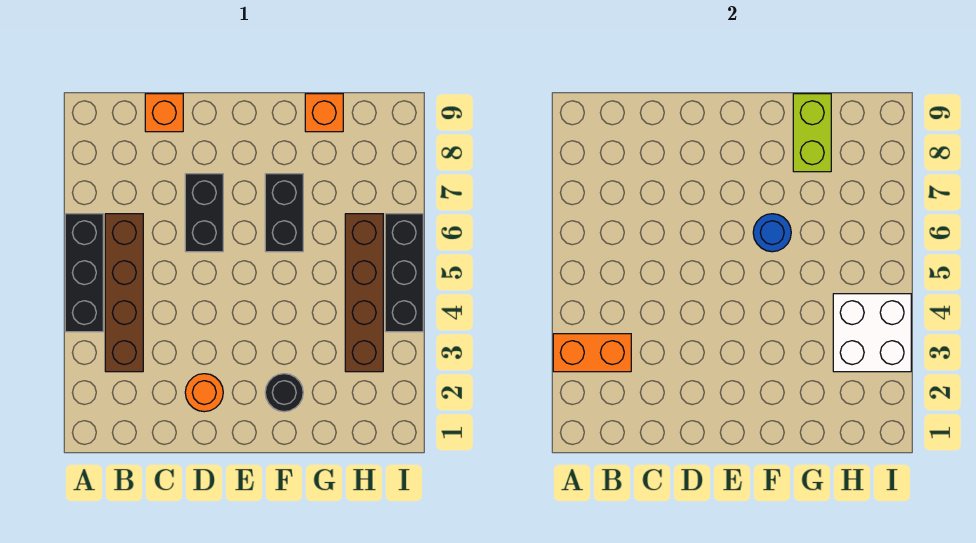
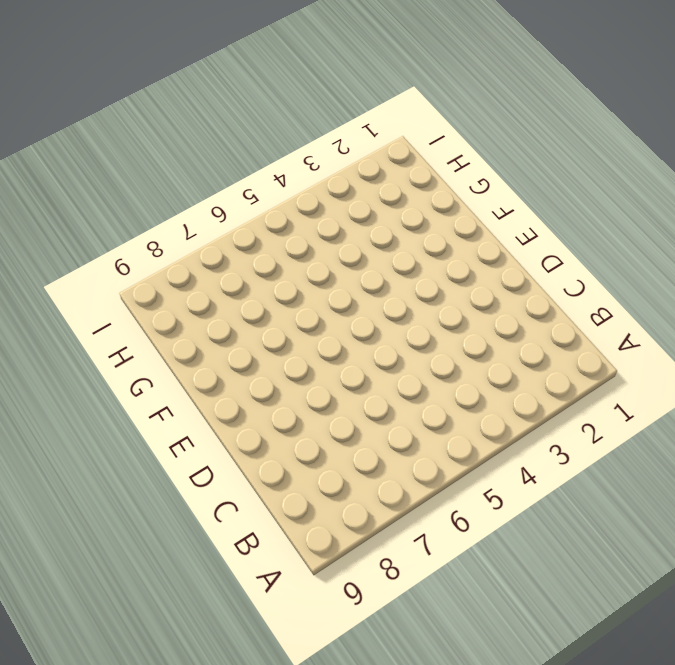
none -> black brick A4:A6 level 1
none -> brown brick B3:B6 level 1
none -> orange brick C9 level 1

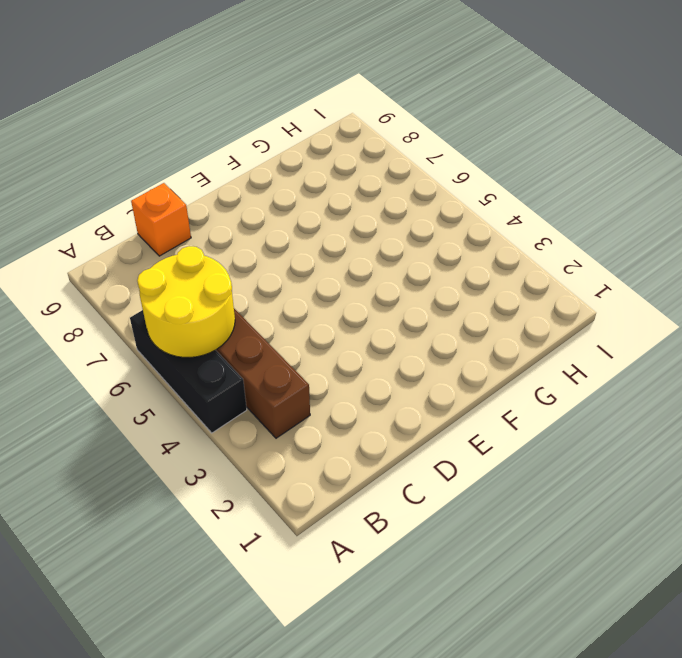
yellow round brick A5:B6 level 2 -> none
none -> orange round brick D2 level 1
none -> black brick D6:D7 level 1
none -> black round brick F2 level 1

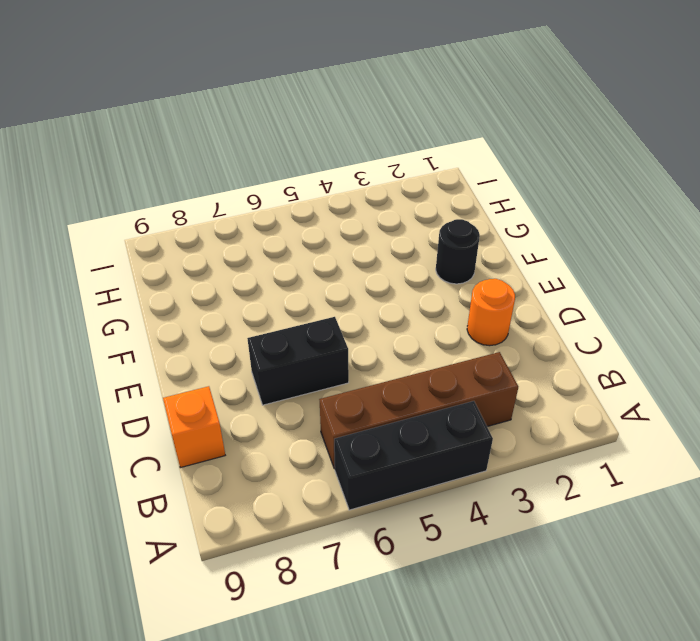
none -> black brick F6:F7 level 1
none -> orange brick G9 level 1
none -> brown brick H3:H6 level 1

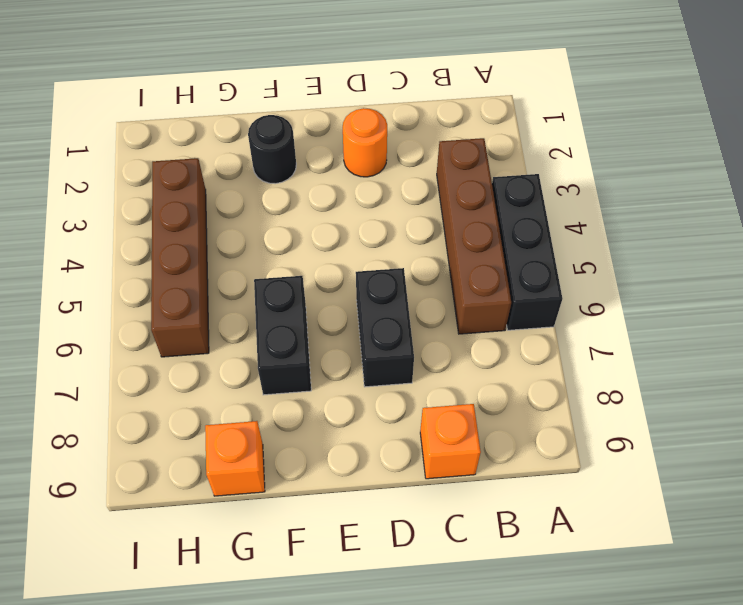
none -> black brick I4:I6 level 1
none -> orange brick A3:B3 level 2
none -> blue round brick F6 level 2

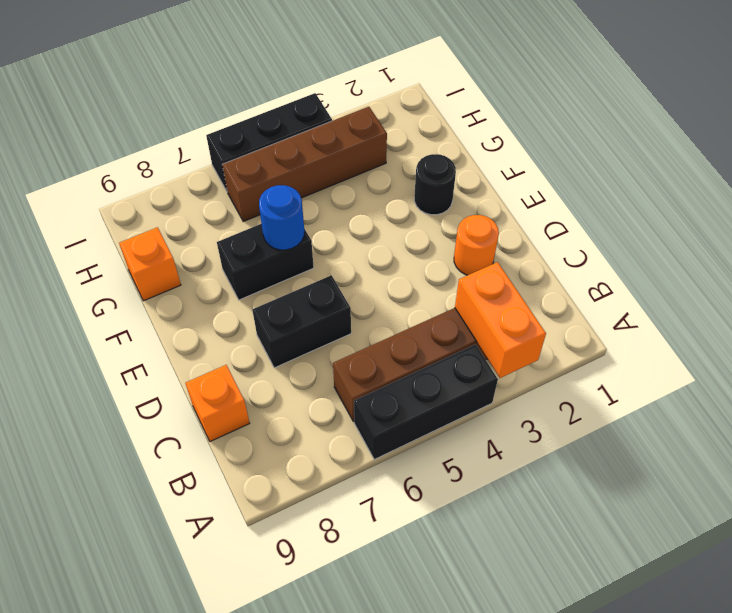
none -> lime brick G8:G9 level 2
none -> white brick H3:I4 level 2

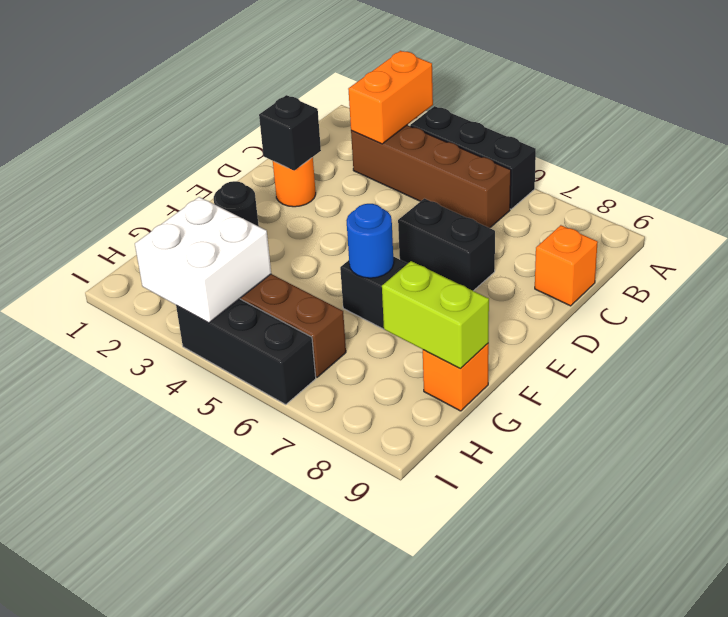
black brick D2 level 2 -> none

